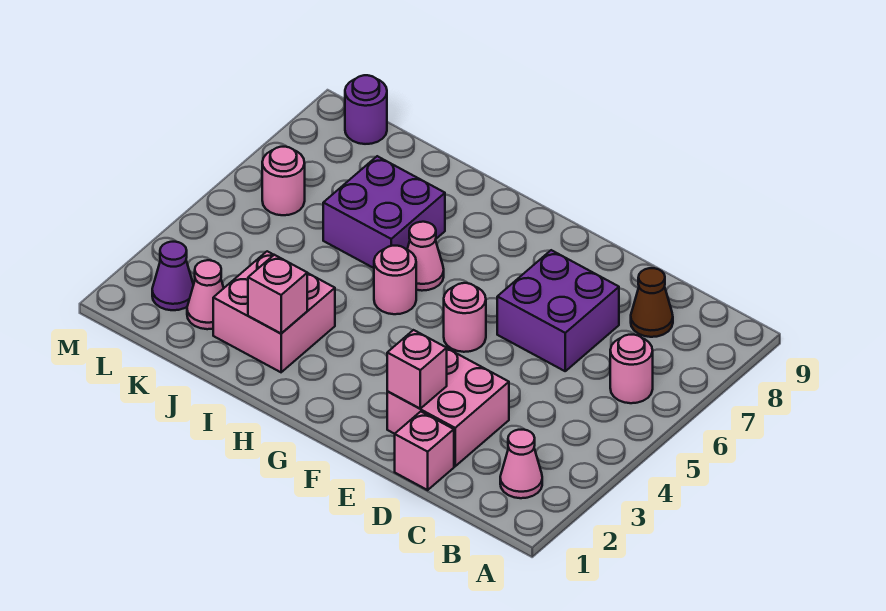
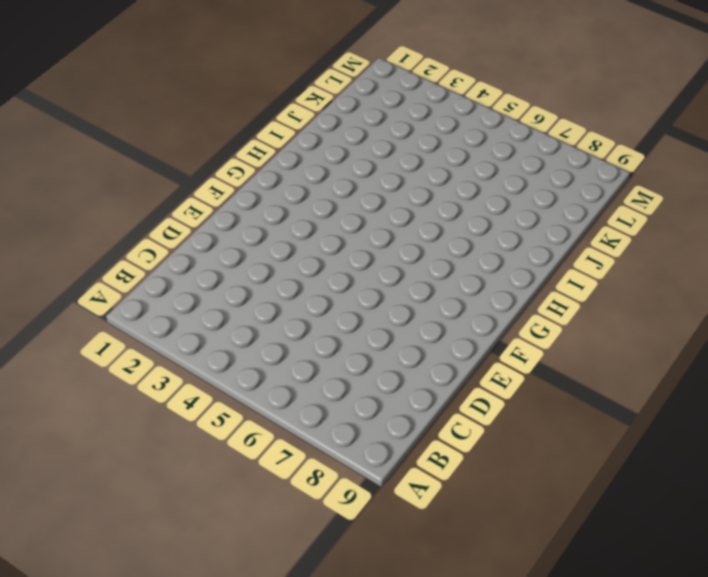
none -> pink cone B2 level 1
none -> pink round brick B6 level 1
none -> brown cone C8 level 1

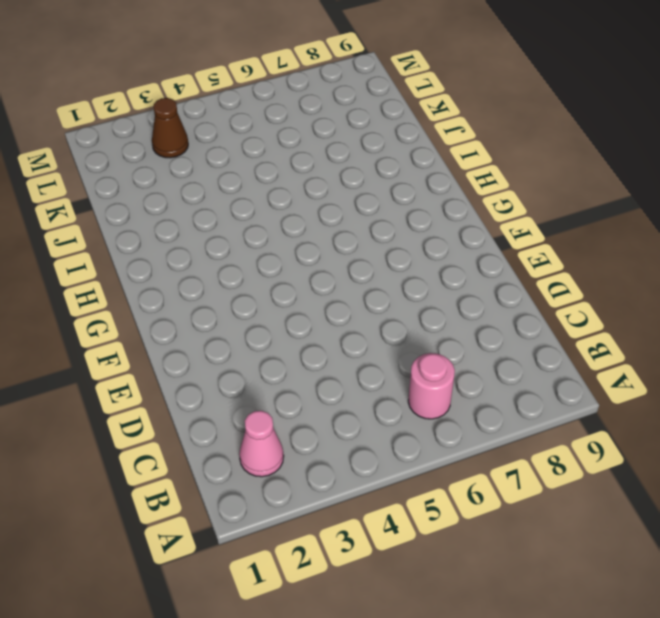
brown cone L3 level 1 -> brown cone C8 level 1
none -> pink brick D1 level 1
none -> pink brick D2:E3 level 1
none -> purple brick D6:E7 level 1

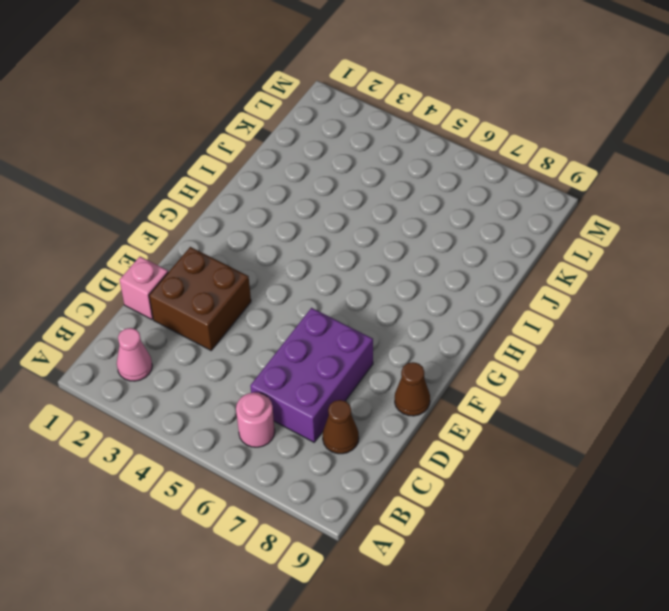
purple brick C6:E7 level 1 -> purple brick D6:E7 level 1
brown brick D2:E3 level 1 -> pink brick D2:E3 level 1
brown cone E9 level 1 -> none
none -> pink round brick F5 level 1
none -> pink round brick H5 level 1
none -> pink cone H6 level 1

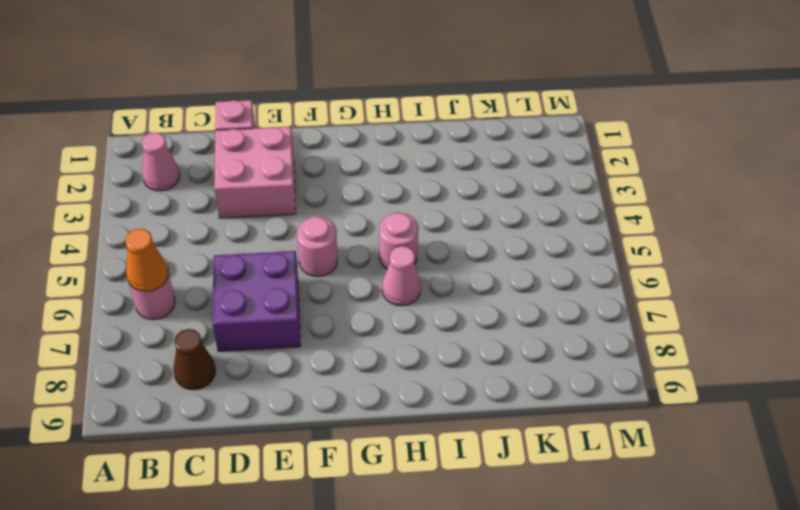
orange cone B6 level 2 -> none
none -> pink brick I2:J3 level 1
none -> purple brick I6:J7 level 1
none -> pink cone K2 level 1

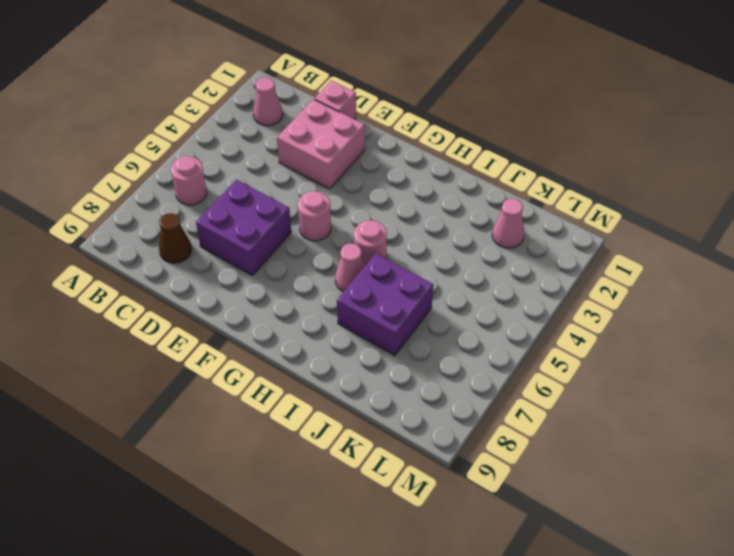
none -> pink brick I2:J3 level 1
none -> purple cone L2 level 1
none -> pink round brick L6 level 1

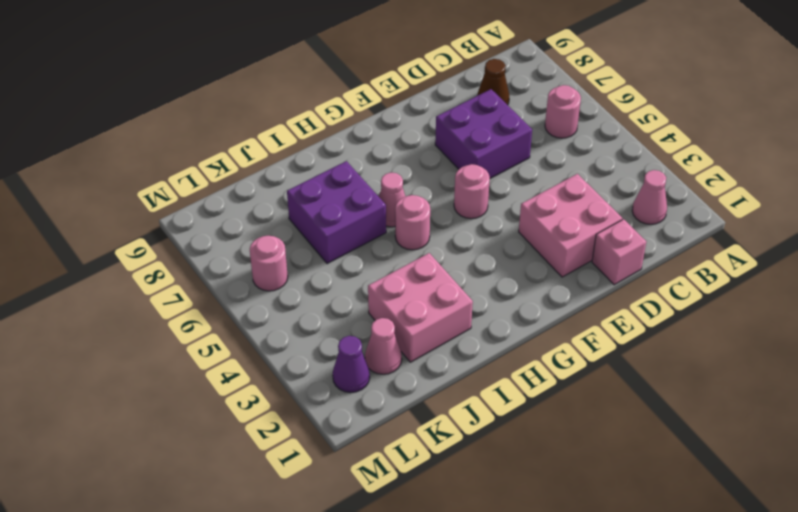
none -> purple round brick L9 level 1
none -> pink brick E2 level 2
none -> pink brick I2 level 2

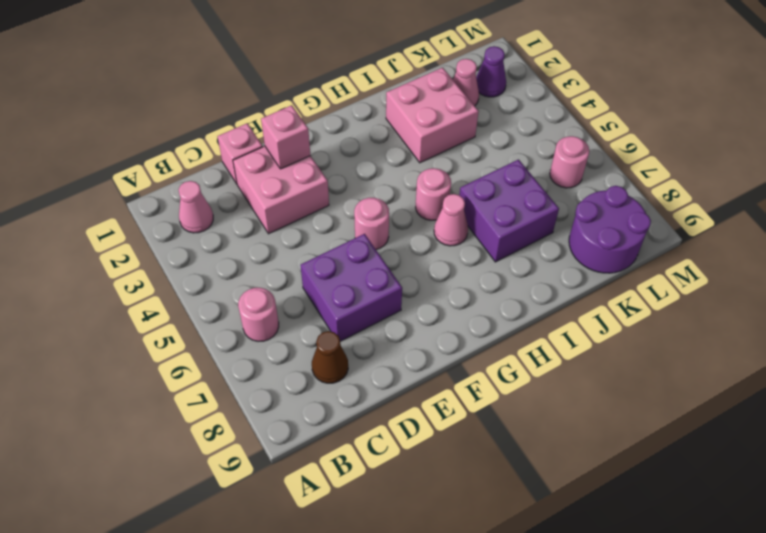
purple round brick K8:L9 level 1 -> purple round brick L9 level 1
none -> pink brick I2 level 2

